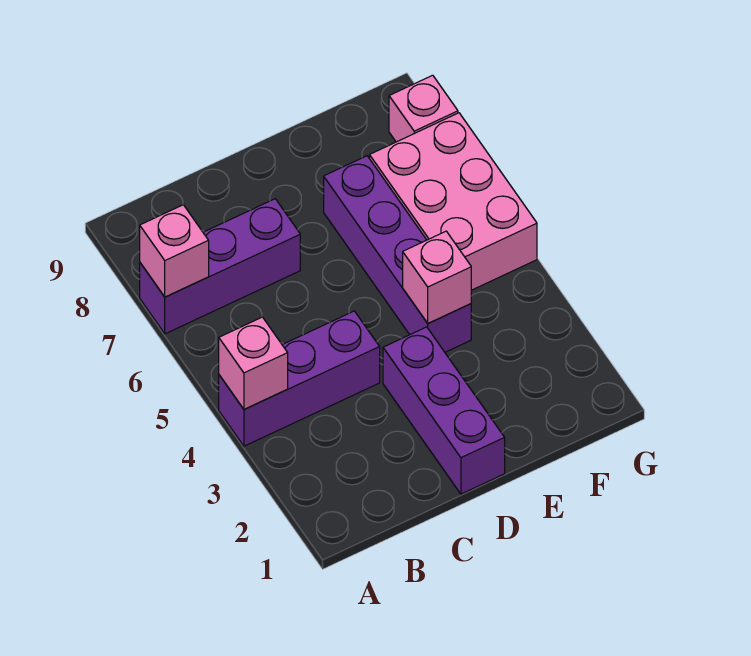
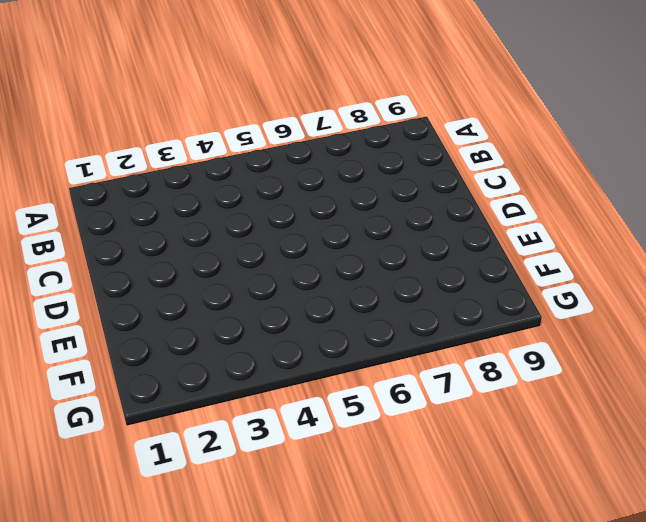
none -> purple brick A4:C4 level 1
none -> purple brick A7:C7 level 1

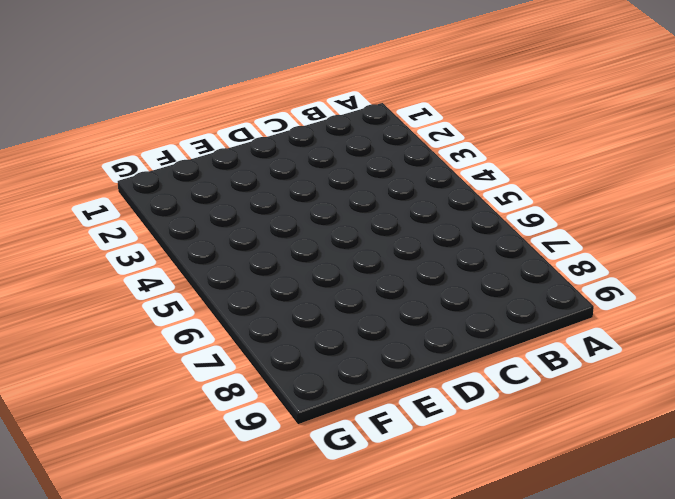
none -> purple brick A4:C4 level 1
none -> purple brick A7:C7 level 1

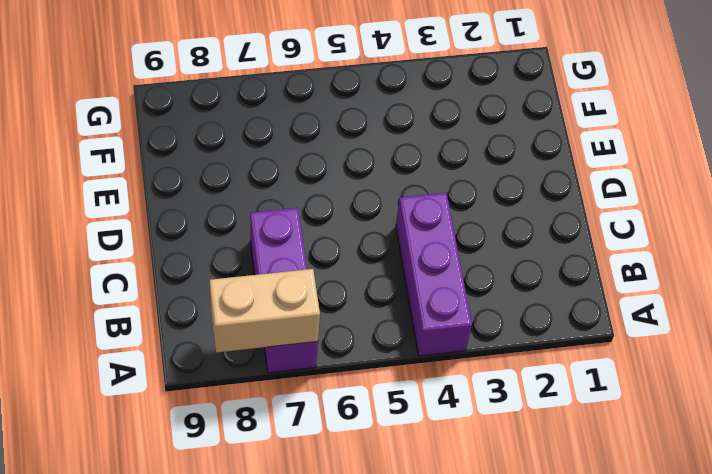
tan brick A7:A8 level 2 -> pink brick A7 level 2
none -> purple brick D1:D3 level 1
none -> purple brick E4:E7 level 1

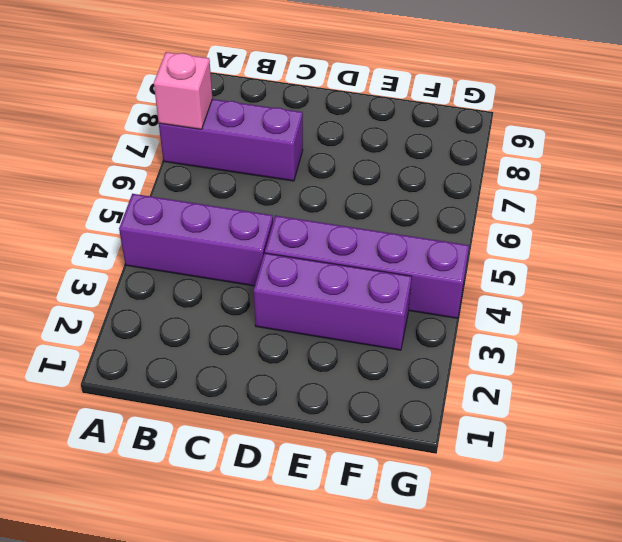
purple brick D3:F3 level 1 -> purple brick D1:D3 level 1
purple brick D4:G4 level 1 -> purple brick E4:E7 level 1
none -> pink brick F5:G7 level 1
none -> pink brick G8 level 1

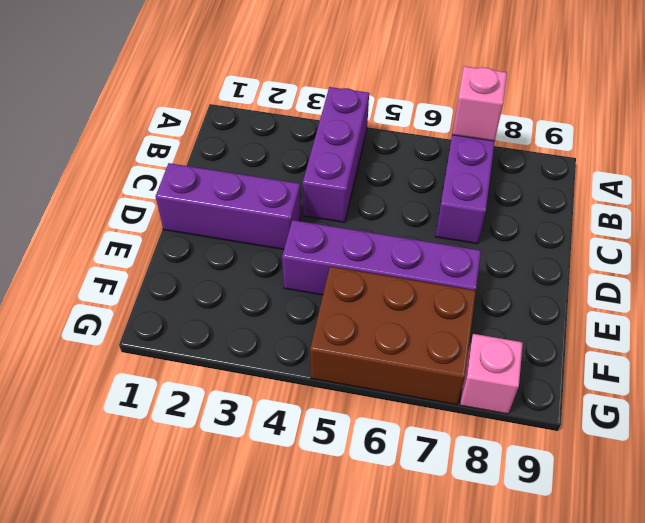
brown brick F5:G7 level 1 -> pink brick F5:G7 level 1
none -> pink brick A4 level 2
none -> pink brick E4 level 2

